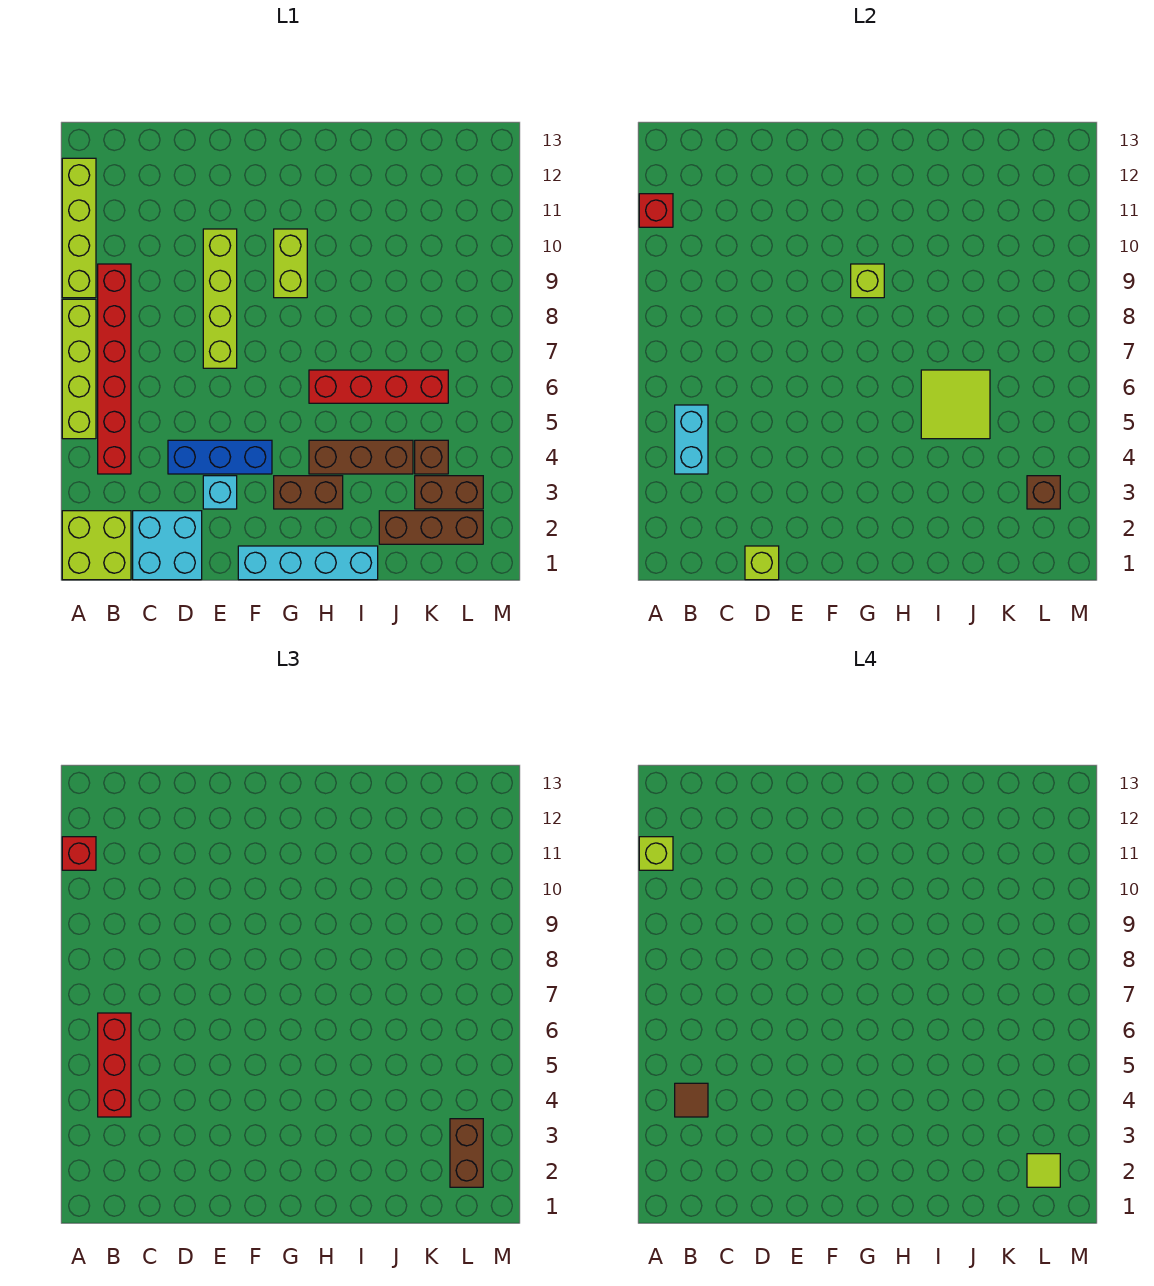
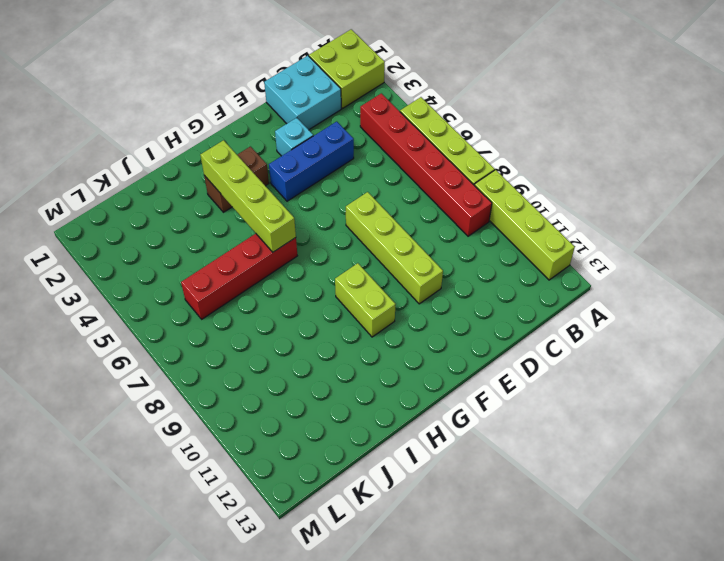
lime brick H3:H6 level 2 -> none
none -> cyan brick F1:I1 level 1
none -> brown brick H4:J4 level 1
none -> brown brick J2:L2 level 1

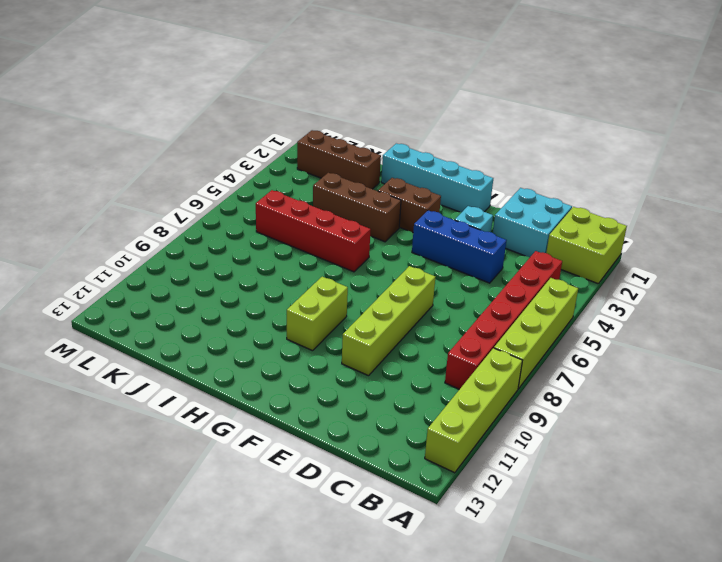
none -> brown brick K3:L3 level 1
none -> brown brick K4 level 1
none -> red brick A11 level 2

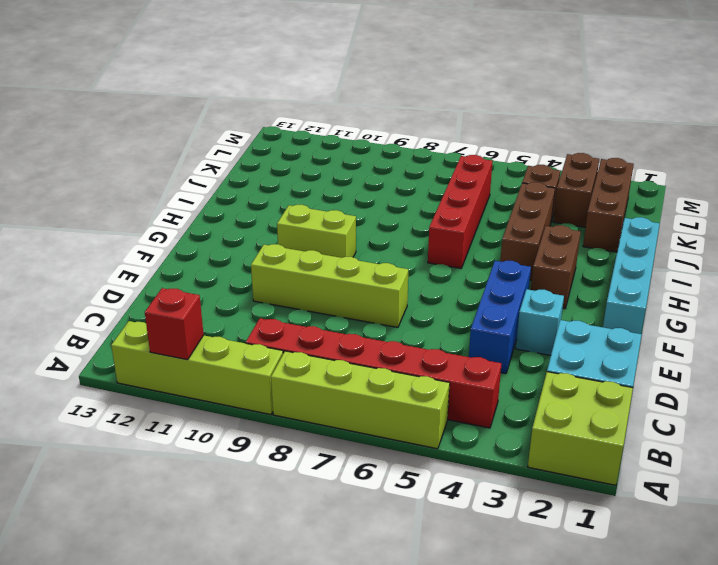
none -> cyan brick B4:B5 level 2
none -> lime brick D1 level 2
none -> lime brick G9 level 2

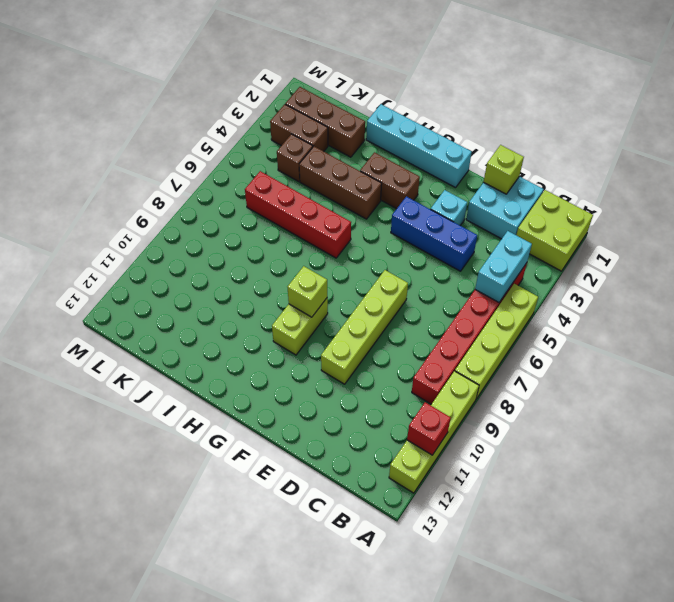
none -> lime tile I5:J6 level 2
none -> brown brick L3 level 2
none -> red brick A11 level 3

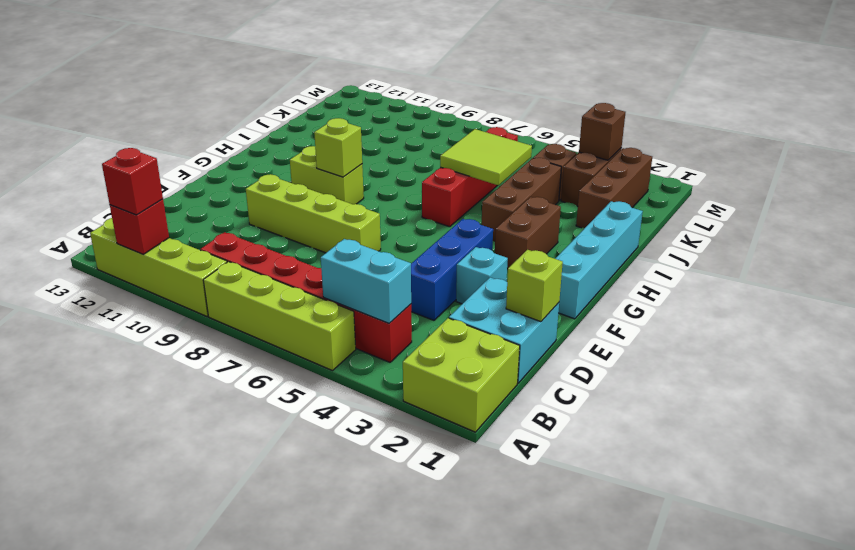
none -> red brick B4:B6 level 3
none -> brown brick L2:L3 level 3
none -> lime brick A11 level 4

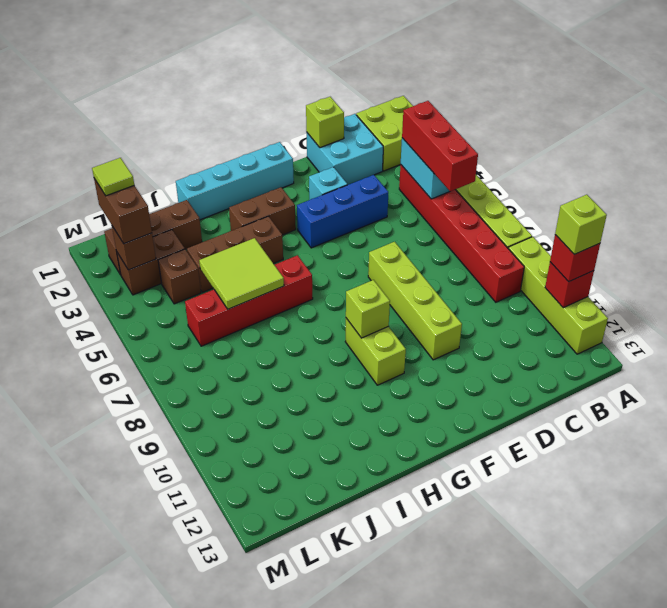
none -> brown tile B4 level 4

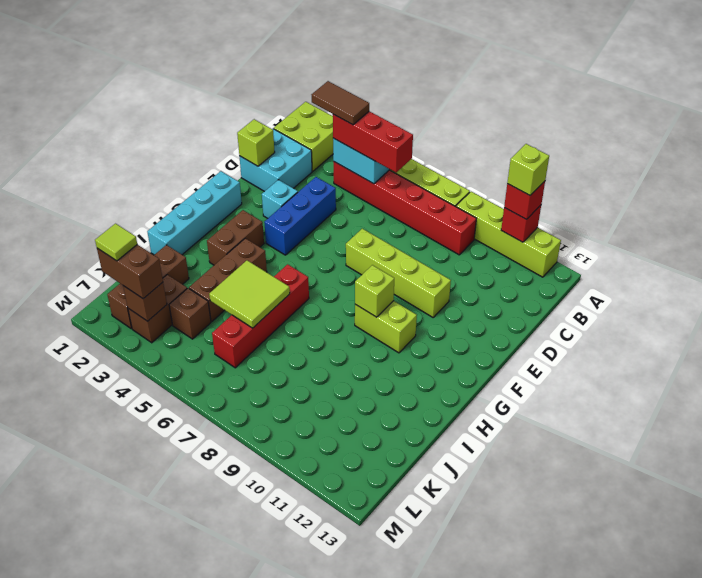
brown tile B3:B4 level 4 -> brown tile B4 level 4

